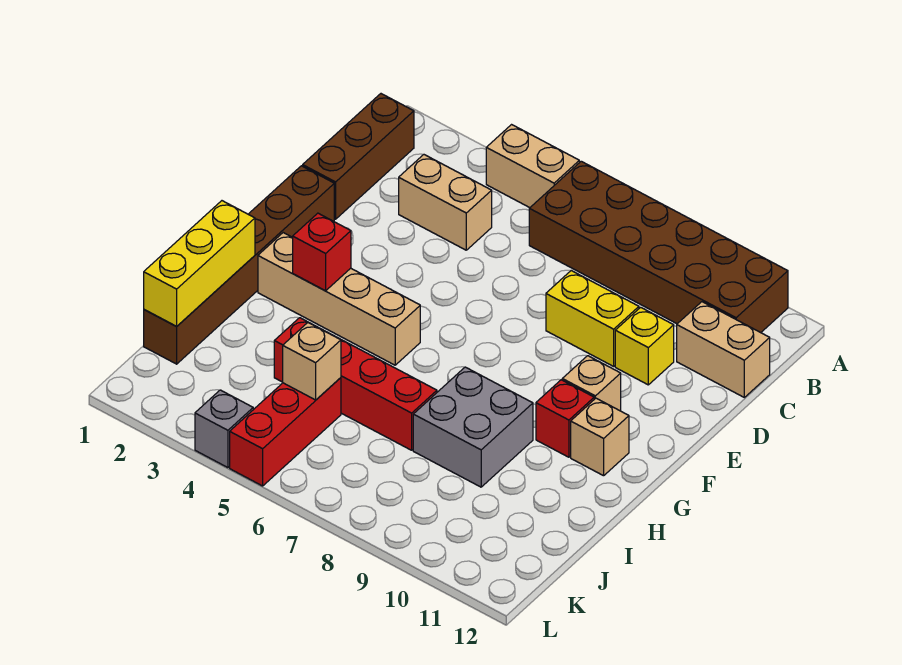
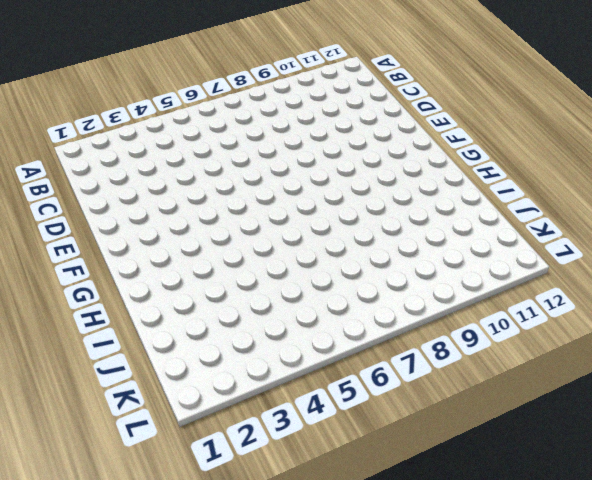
none -> tan brick A4:A5 level 1
none -> brown brick A6:B11 level 1
none -> brown brick B1:D1 level 1

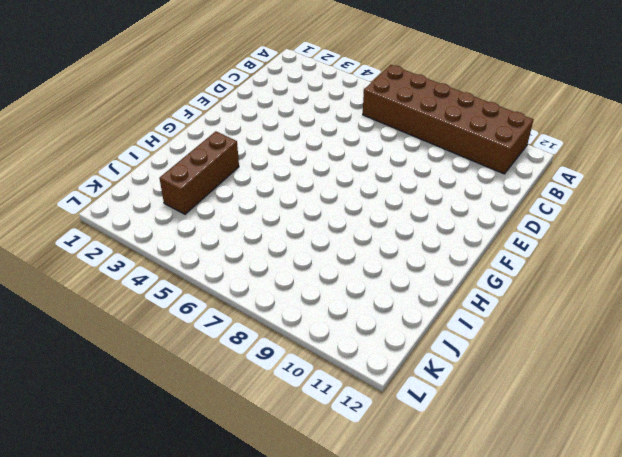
brown brick H3:J3 level 1 -> brown brick B1:D1 level 1
none -> tan brick A4:A5 level 1
none -> tan brick C3:C4 level 1
none -> tan brick C11:C12 level 1

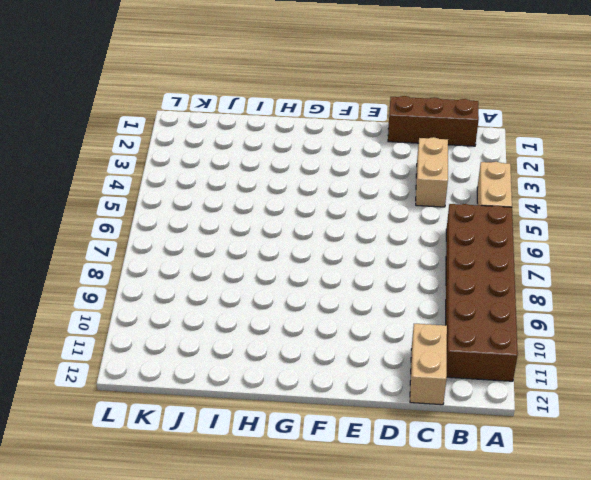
none -> yellow brick D8:D9 level 1
none -> yellow brick D10 level 1
none -> brown brick E1:J1 level 1

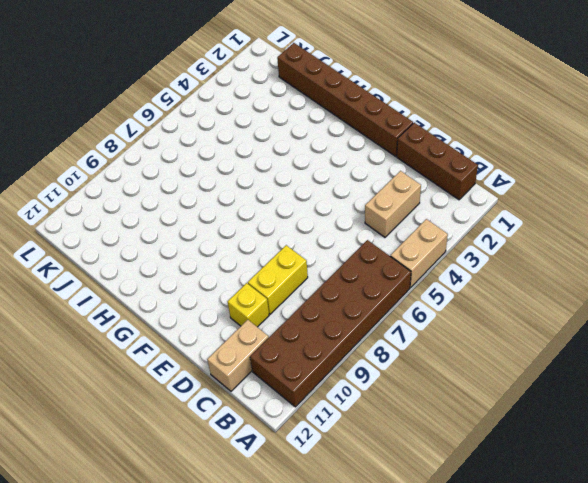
none -> tan brick F10 level 1
none -> tan brick G2:G5 level 1
none -> red brick G10 level 1

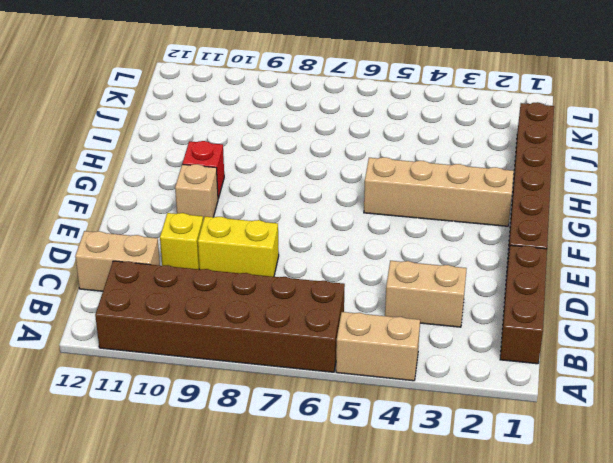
none -> tan brick G11 level 1
none -> grey brick H8:I9 level 1
none -> red brick I4:I7 level 1

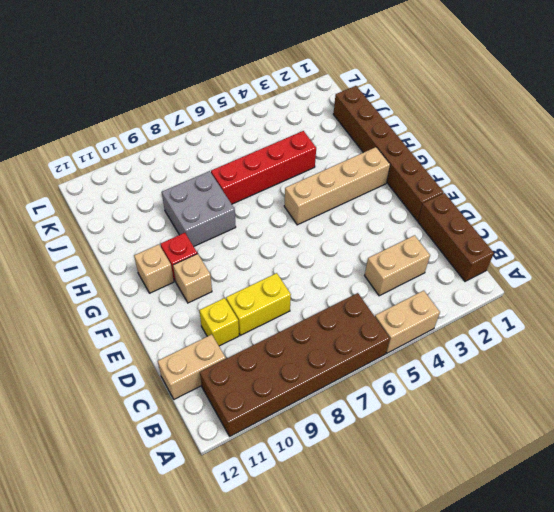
none -> red brick J5:L5 level 1
none -> grey brick L4 level 1
none -> red brick G3 level 2

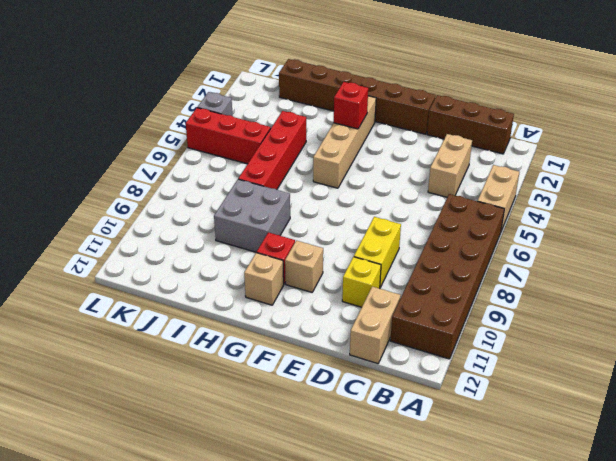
none -> yellow brick H1:J1 level 2
none -> tan brick J5 level 2

